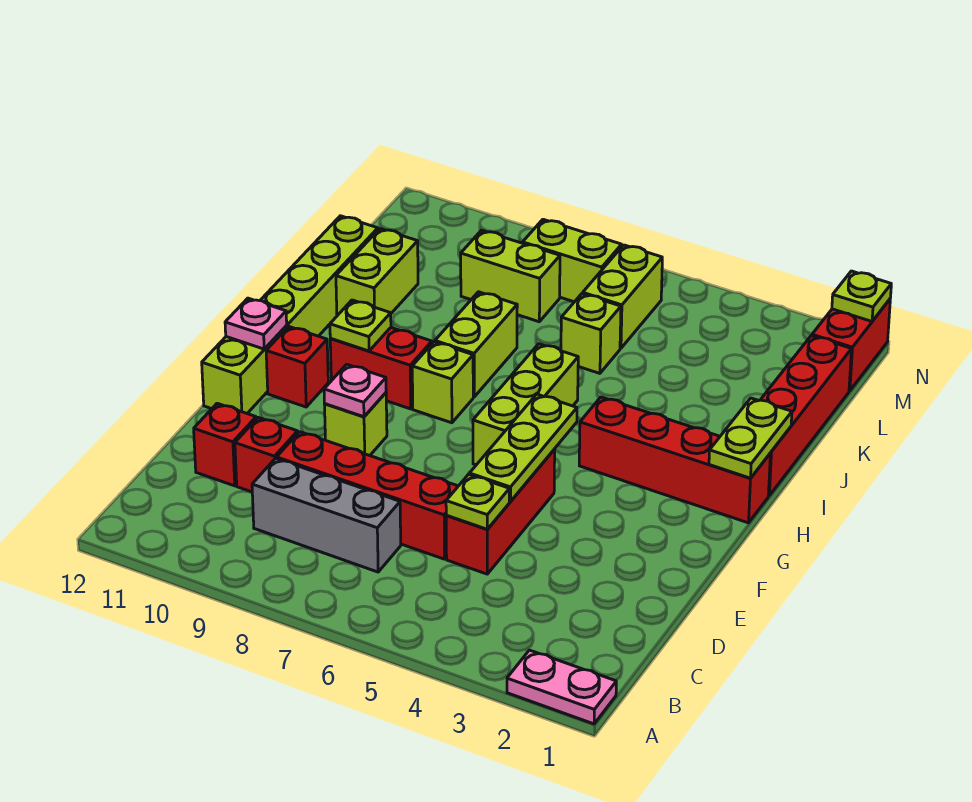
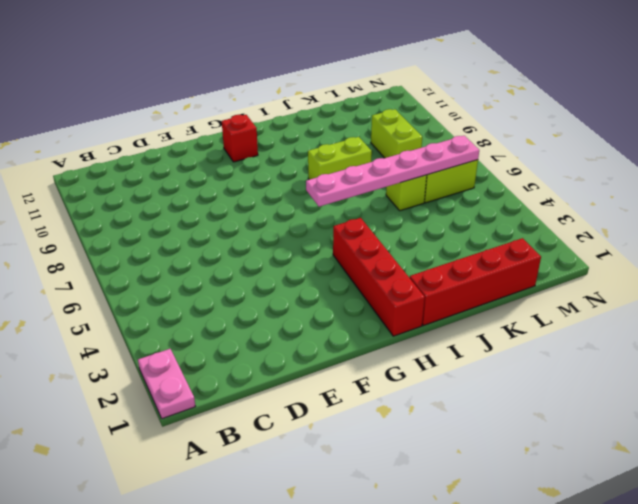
pink plate H6:M6 level 2 -> none
none -> grey brick C7:C9 level 1
none -> red brick D5:F5 level 1
none -> red brick D6:D9 level 1

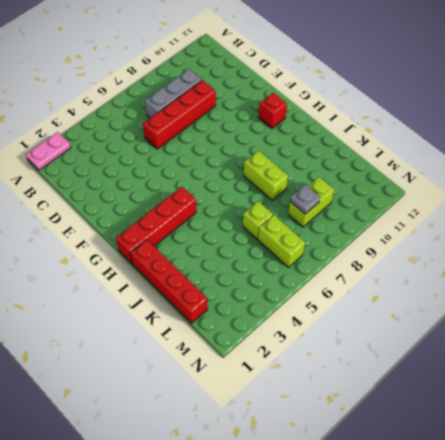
grey plate L8 level 2 -> none
none -> red brick D5:F5 level 1
none -> red brick D10 level 1
none -> red brick D11 level 1

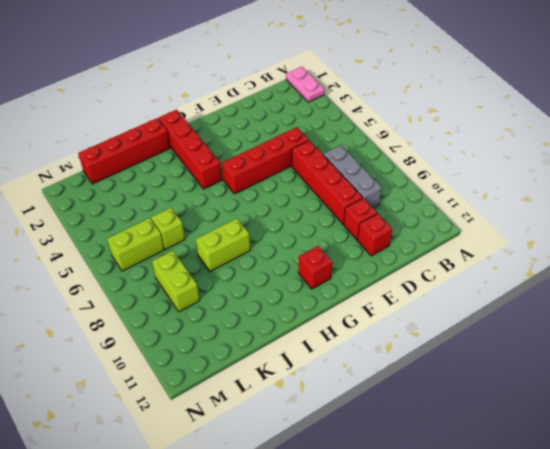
red brick D5:G5 level 1 -> red brick D5:F5 level 1
none -> lime brick F9 level 1
none -> lime brick F12:K12 level 1
none -> lime brick G6:I6 level 1

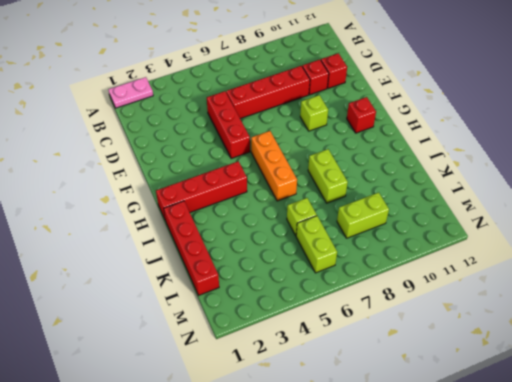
orange brick G6:I6 level 1 -> lime brick G6:I6 level 1
none -> grey brick C7:C9 level 1
none -> lime brick F12:K12 level 1
none -> lime brick H8 level 1

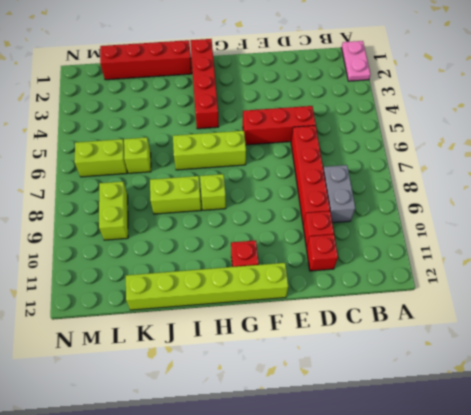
grey brick C8:C9 level 1 -> grey brick C7:C9 level 1
none -> lime brick F9 level 1
none -> red brick H9:H10 level 1
none -> lime brick J11:K11 level 1

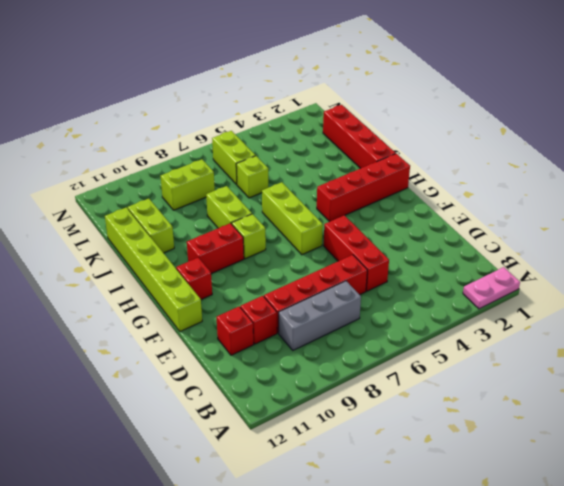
none -> lime brick F9 level 1
none -> red brick M1:N1 level 1
none -> lime brick M7:M8 level 1

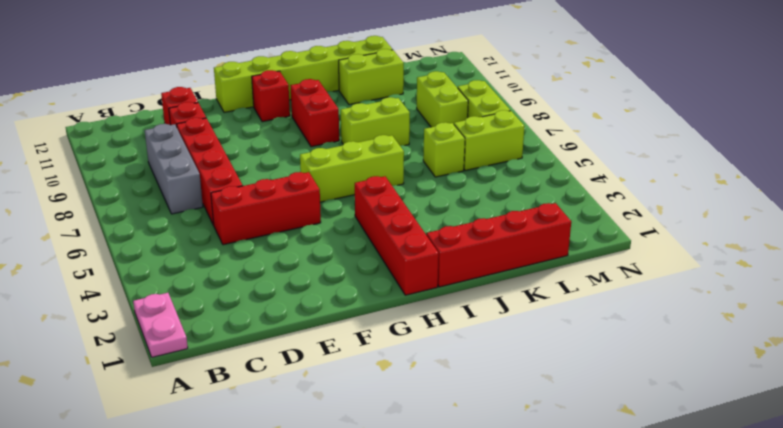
none -> lime brick F9 level 1
none -> lime brick H8 level 1
none -> red brick M1:N1 level 1

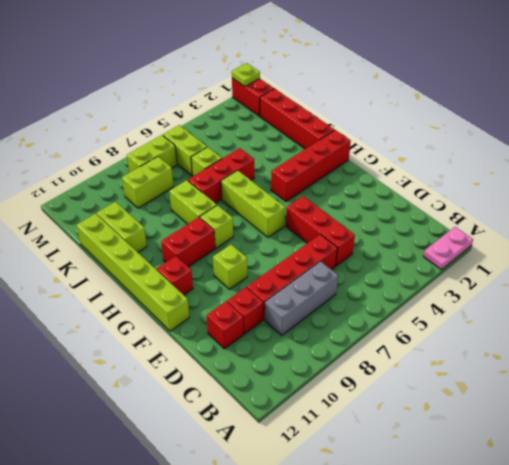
red brick J5:J7 level 1 -> none
none -> lime plate D5 level 2
none -> lime plate E5:G5 level 2
none -> pink plate F9 level 2

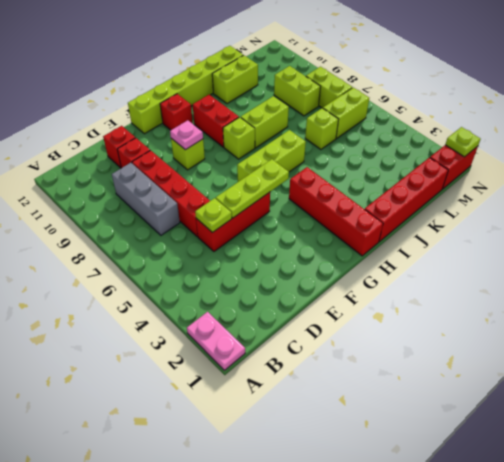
none -> pink plate G12 level 2
none -> lime plate H1:I1 level 2
none -> lime plate H10 level 2

